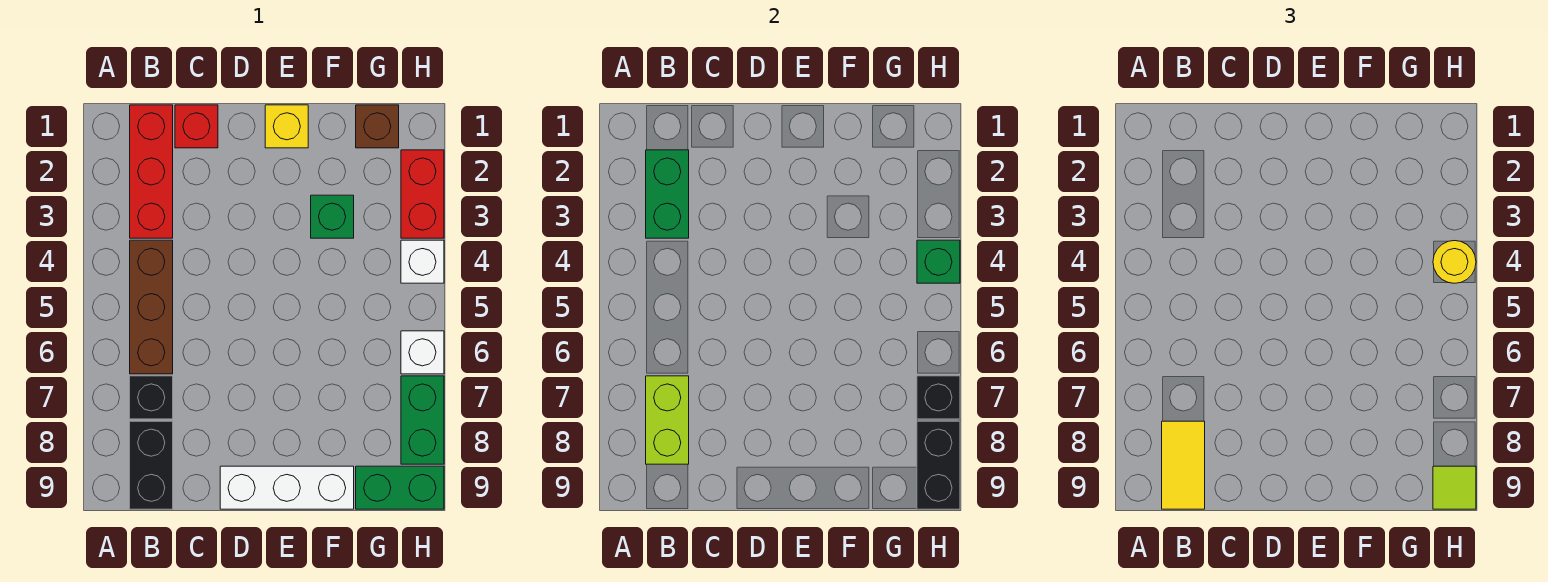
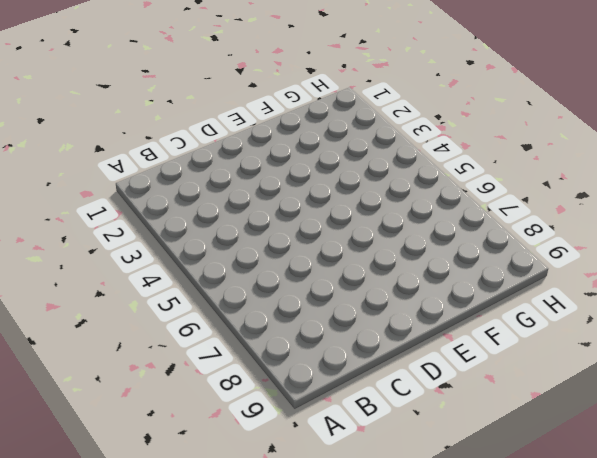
none -> red brick B1:B3 level 1
none -> brown brick B4:B6 level 1
none -> black brick B7 level 1

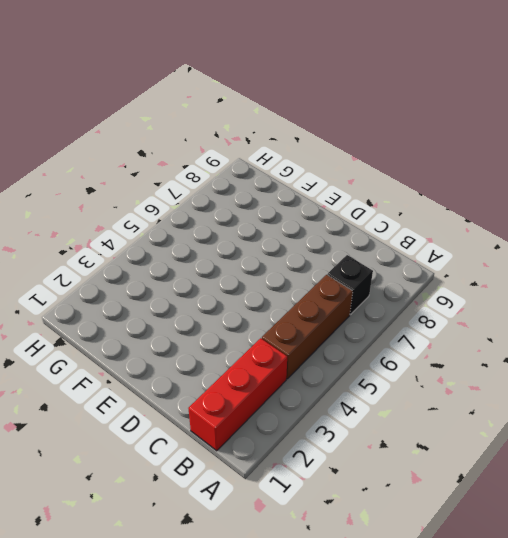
none -> black brick B8:B9 level 1
none -> red brick C1 level 1
none -> white brick D9:F9 level 1

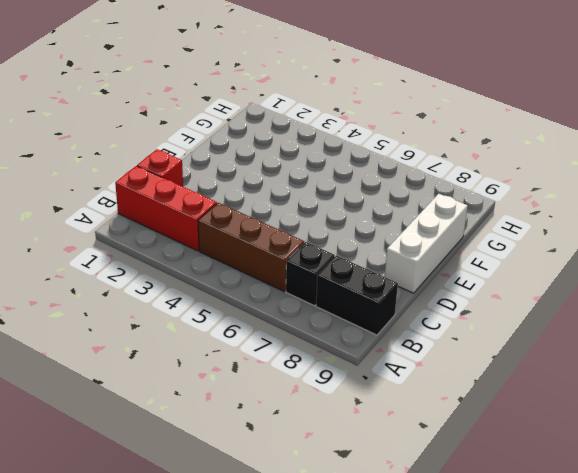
none -> yellow brick E1 level 1
none -> green brick F3 level 1
none -> brown brick G1 level 1

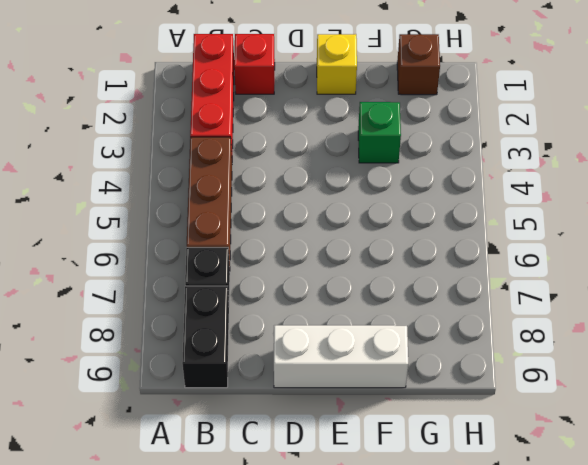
none -> green brick G9:H9 level 1
none -> red brick H2:H3 level 1
none -> white brick H4 level 1

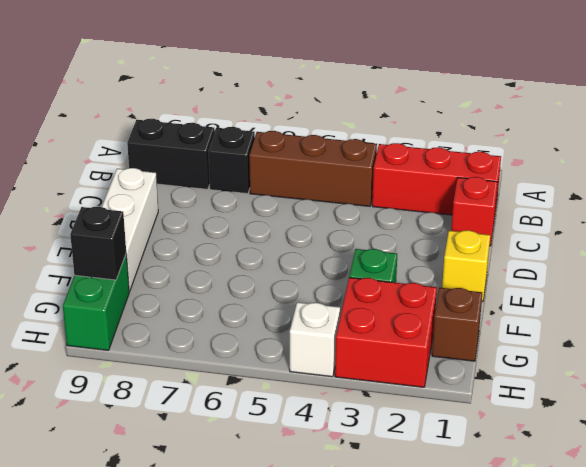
red brick G2:H3 level 1 -> red brick H2:H3 level 1
black brick G9 level 2 -> black brick H7 level 2
none -> white brick H6 level 1
none -> green brick H7:H8 level 1
none -> green brick B2:B3 level 2

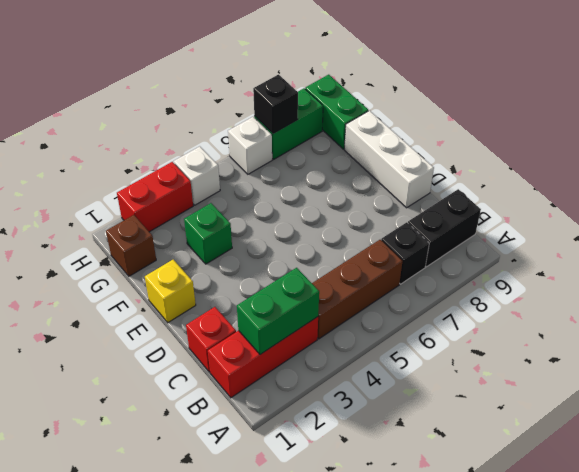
none -> lime brick B7:B8 level 2
none -> green brick H4 level 2
none -> black brick H8:H9 level 2

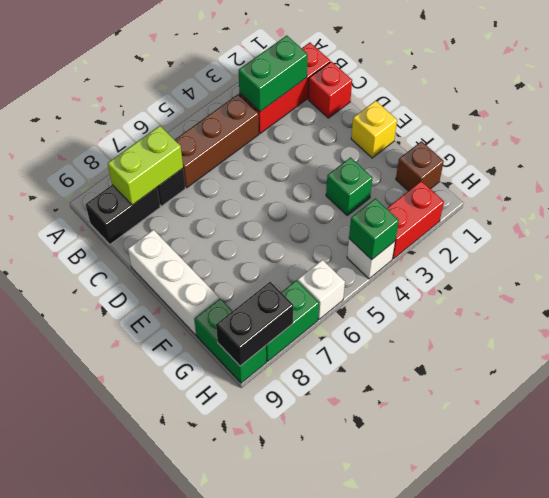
none -> black brick H7 level 2
none -> yellow tile B8:B9 level 3
none -> yellow round brick H4 level 3

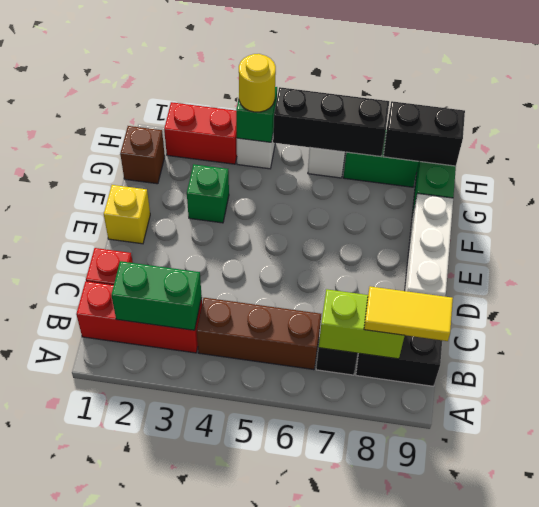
black brick H5:H7 level 2 -> black brick H7 level 2
none -> lime tile H9 level 3

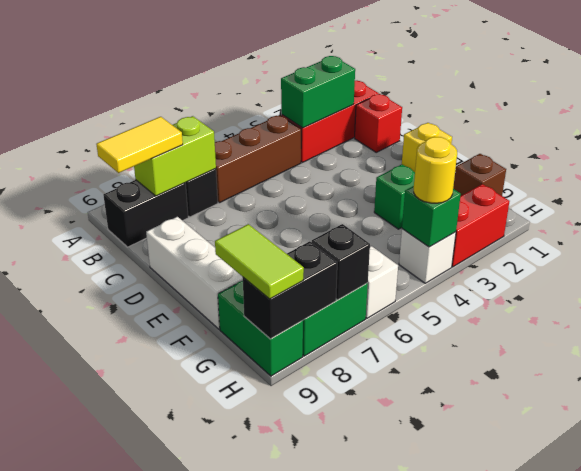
lime tile G9:H9 level 3 -> lime tile H9 level 3

